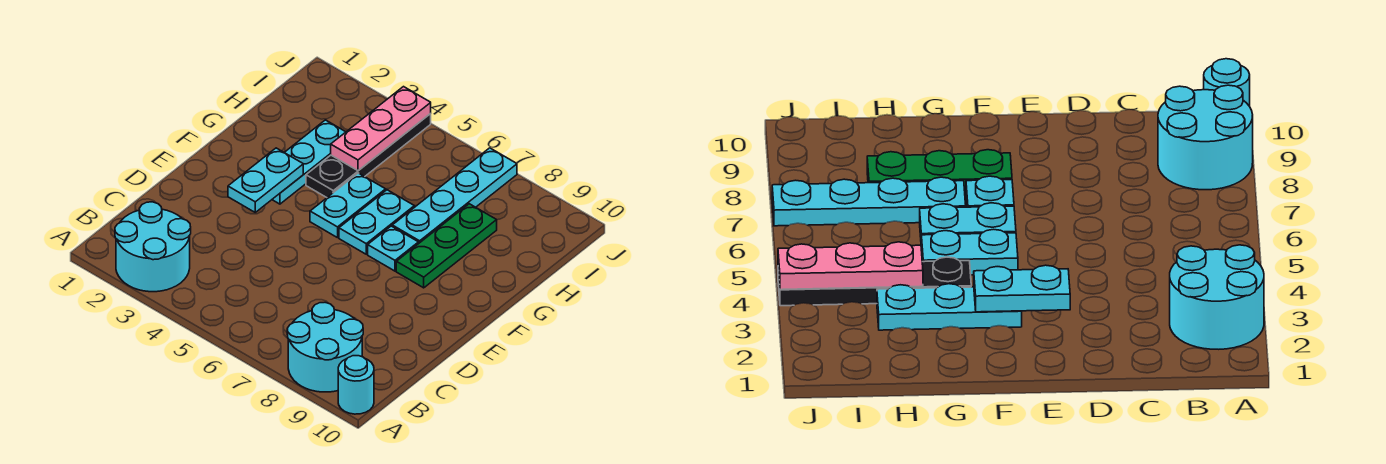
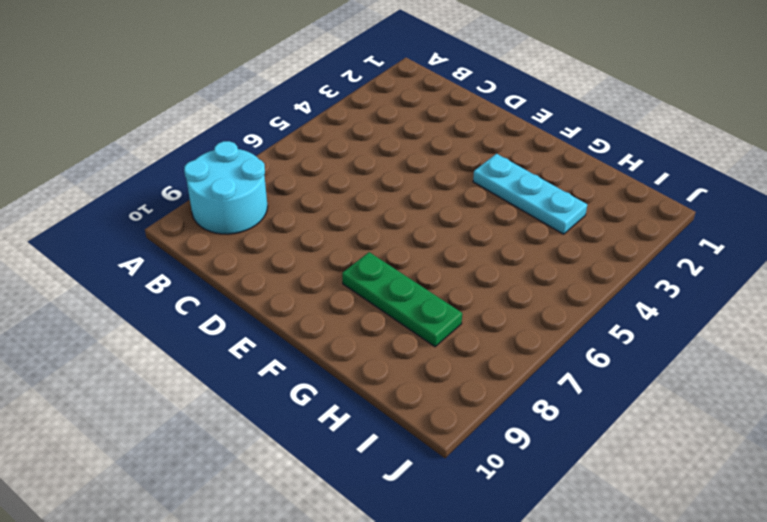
none -> cyan round brick A2:B3 level 1
none -> cyan round brick A10 level 1
none -> cyan plate F5:G5 level 1

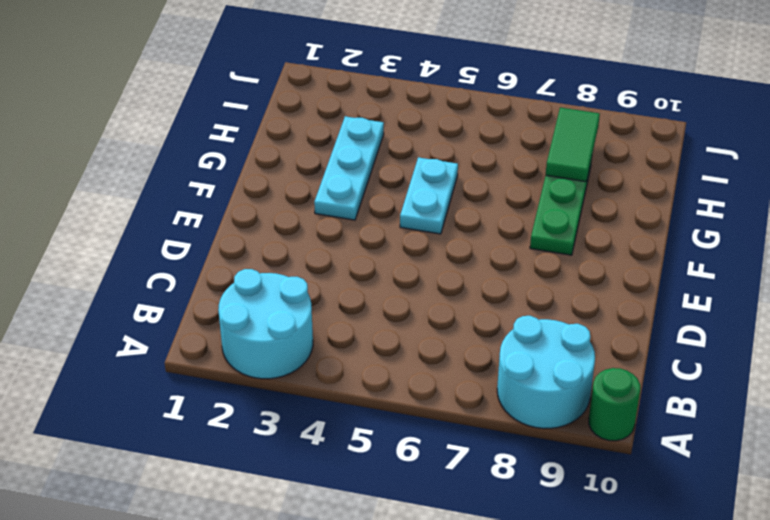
green round brick A10 level 1 -> cyan round brick A10 level 1
green tile H8:I8 level 2 -> none
none -> cyan plate F6:G6 level 1
none -> cyan plate F7 level 1
none -> black plate G4:J4 level 1

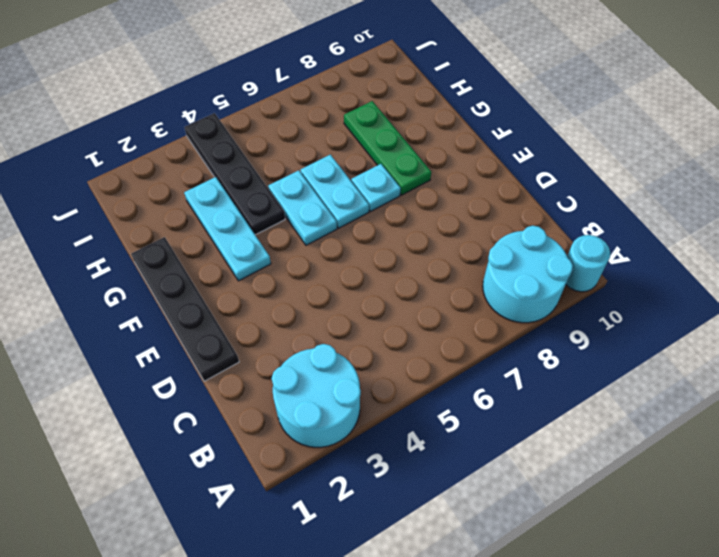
black plate D1:G1 level 1 -> none
none -> cyan plate G7:J7 level 1
none -> cyan plate E3:F3 level 2
none -> pink plate H4:J4 level 2

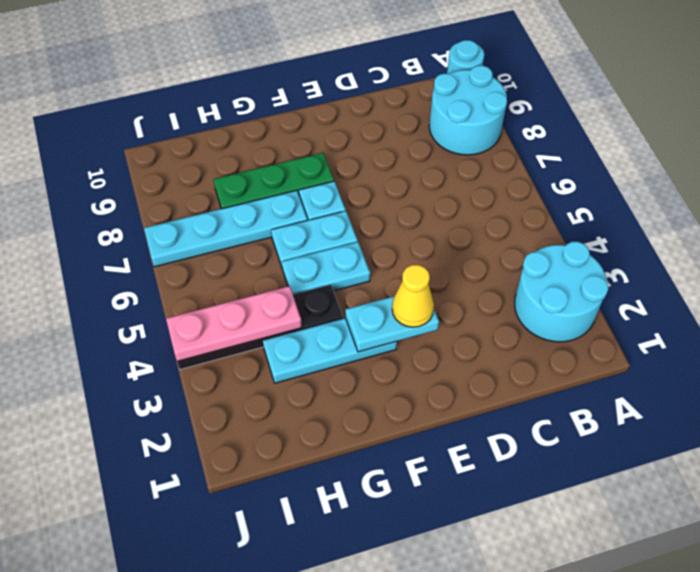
yellow cone E3 level 3 -> none

